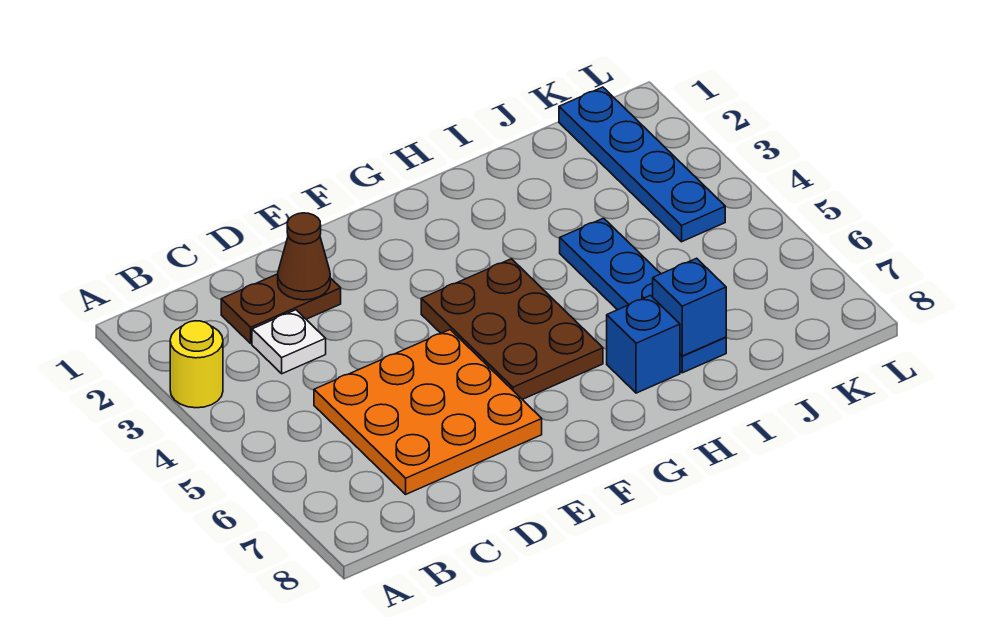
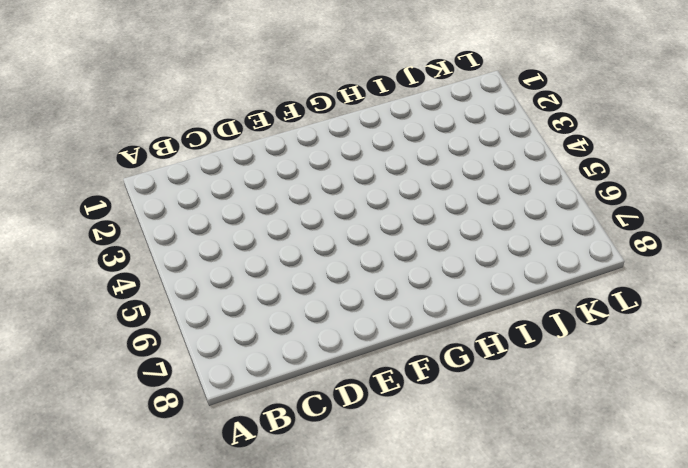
none -> yellow round brick A3 level 1
none -> brown plate C2:D2 level 1

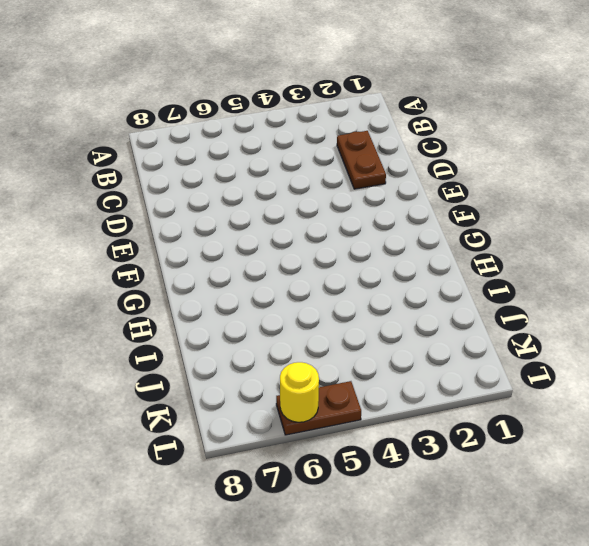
brown plate L5:L6 level 1 -> none
yellow round brick L6 level 2 -> yellow round brick A3 level 1
none -> white plate C3 level 1
none -> orange plate C5:E7 level 1

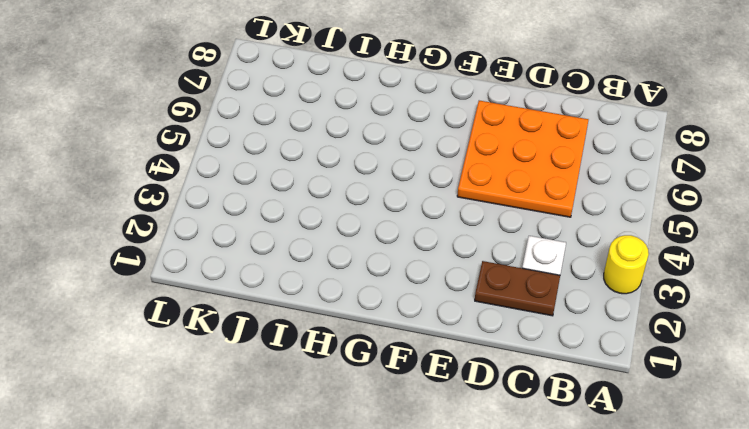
none -> brown plate F4:G6 level 1
none -> blue brick H7 level 1

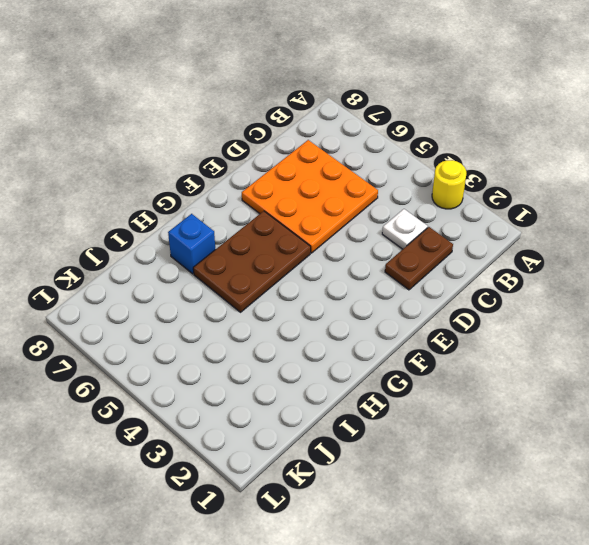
brown plate F5:H6 level 1 -> brown plate F4:G6 level 1
none -> blue plate I4:I7 level 1
none -> blue plate K1:K4 level 1

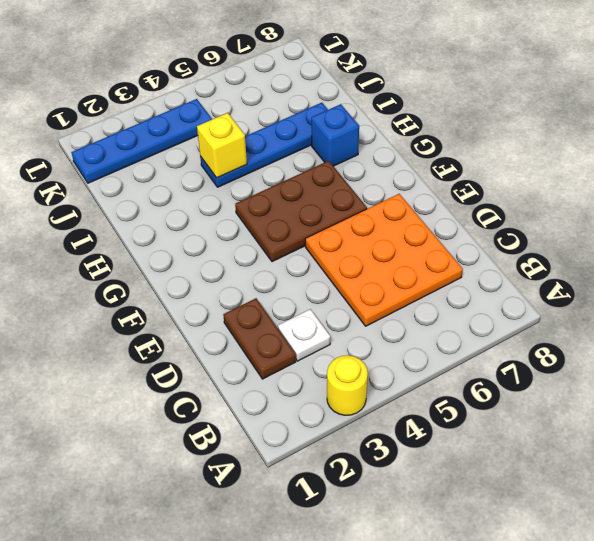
yellow brick I4 level 2 -> none
none -> brown cone D2 level 2
none -> blue brick I7 level 2

